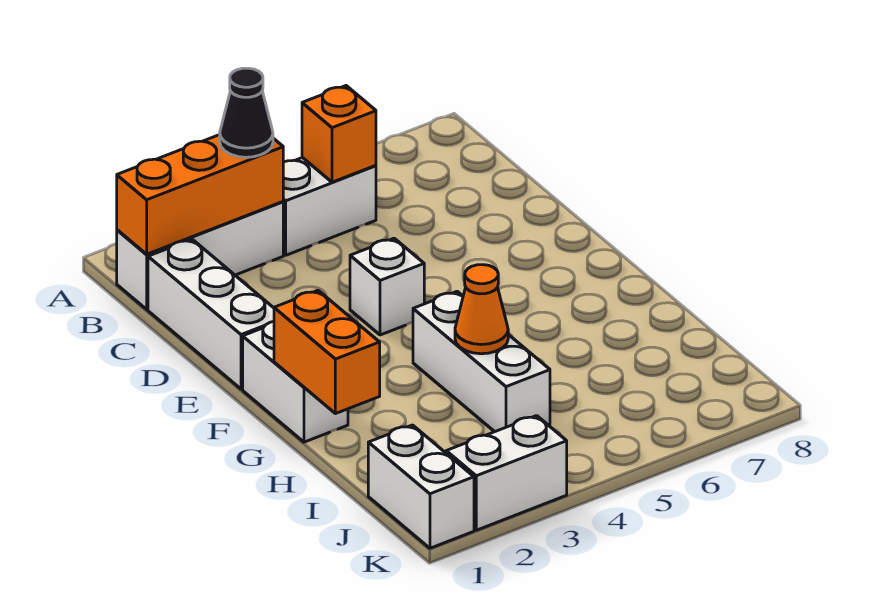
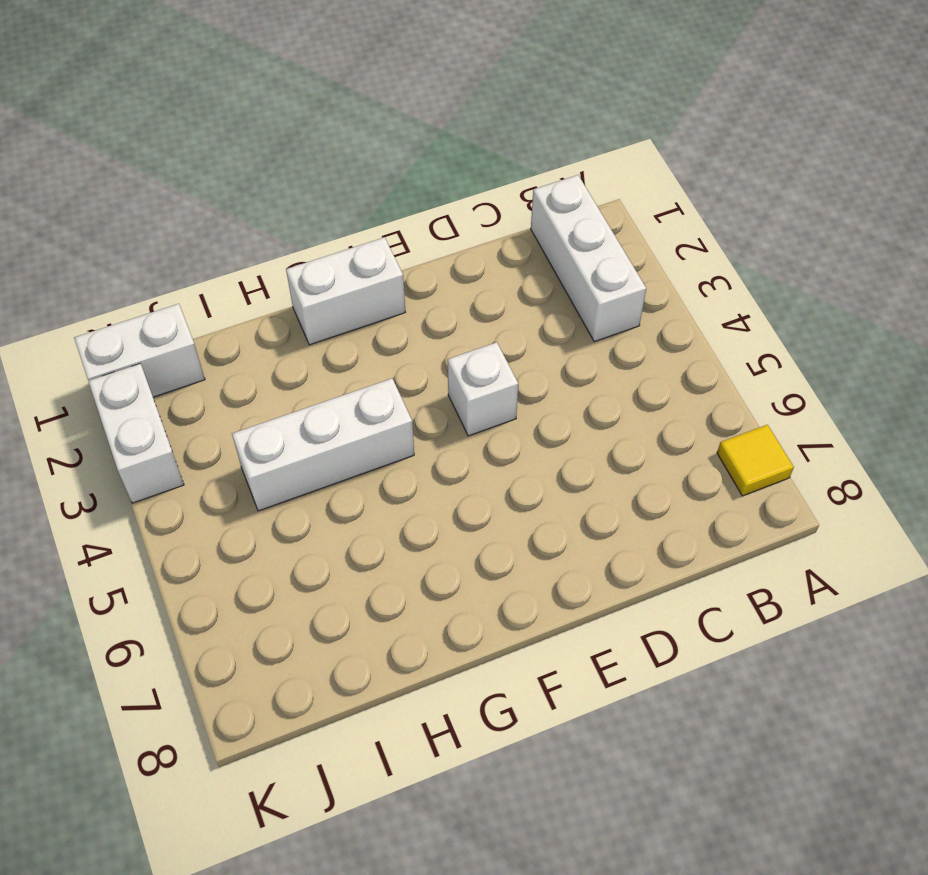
yellow tile A7 level 1 -> none
none -> white brick B4:B5 level 1
none -> white brick C1:E1 level 1
none -> orange brick B1:B3 level 2

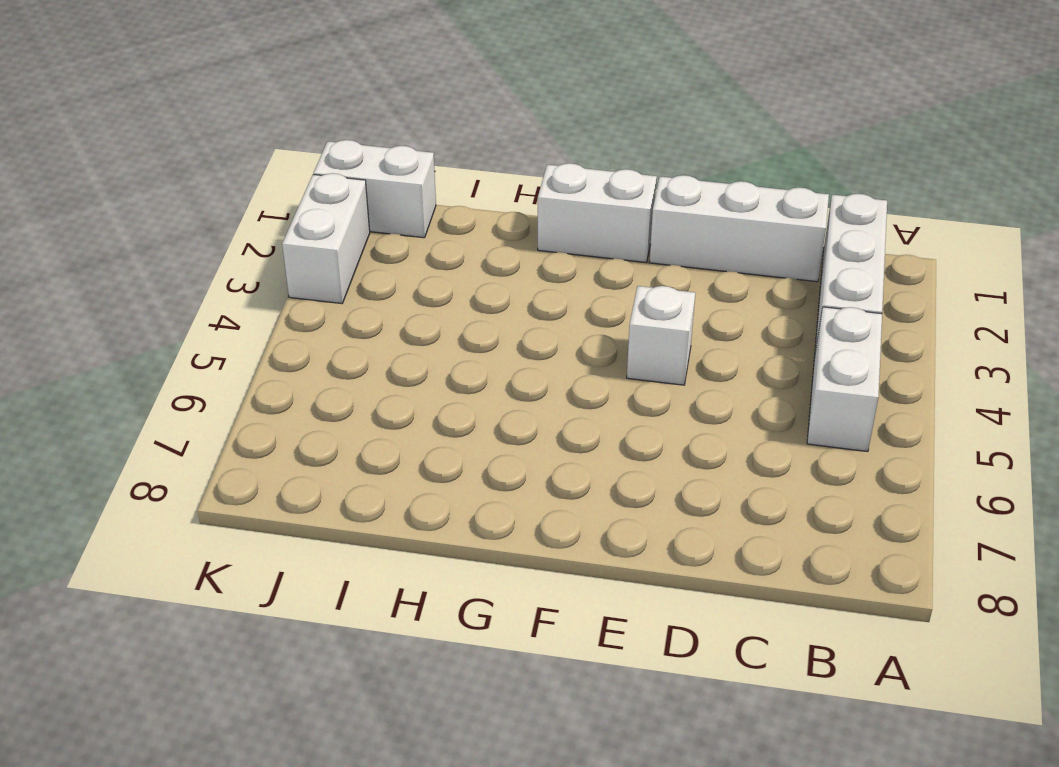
none -> white brick G4:I4 level 1
none -> orange brick B1:B3 level 2
none -> orange brick B5 level 2

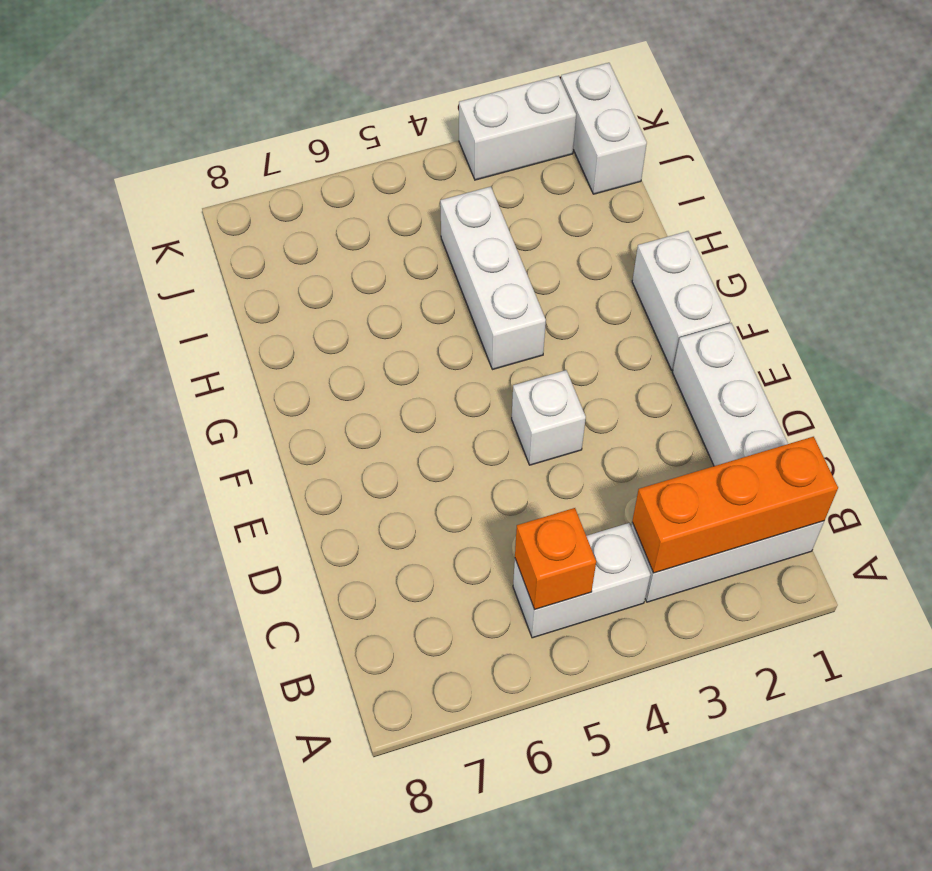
none -> orange brick G1:H1 level 2
none -> orange cone H4 level 2
none -> black cone B3 level 3

